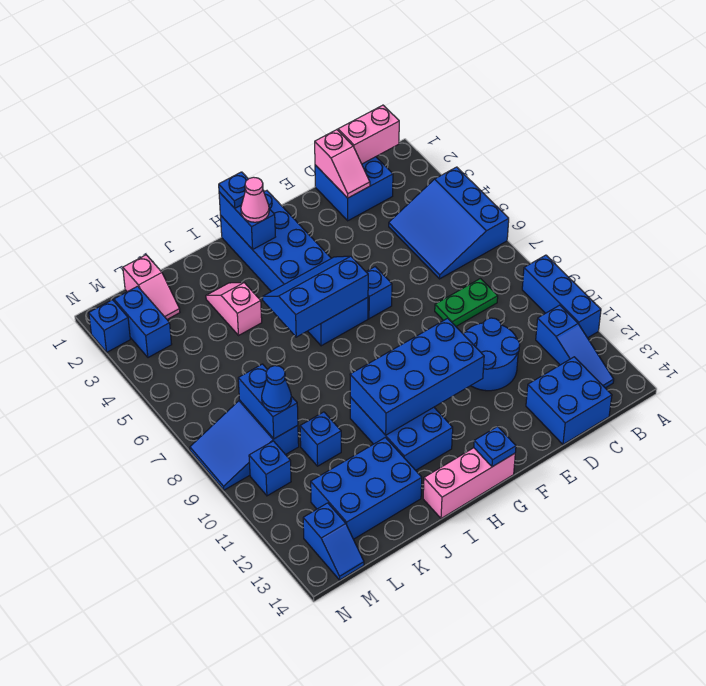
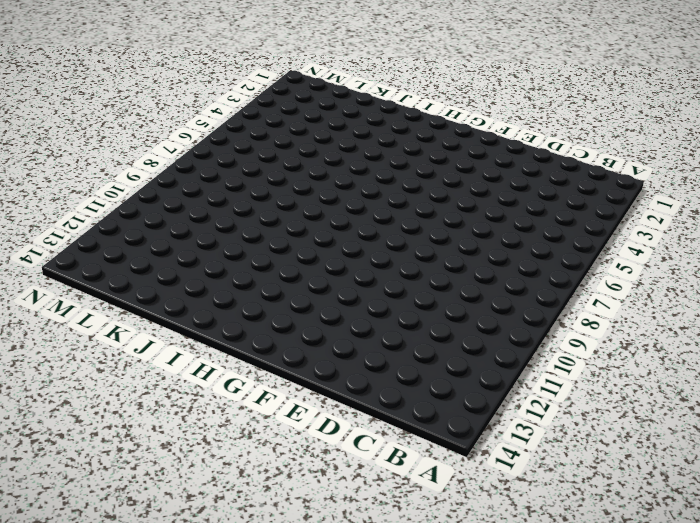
none -> blue slope A4:C6 level 1 top A
none -> blue brick A9:A11 level 1
none -> blue slope B11:B13 level 1 top 11
none -> blue brick C1:D2 level 1

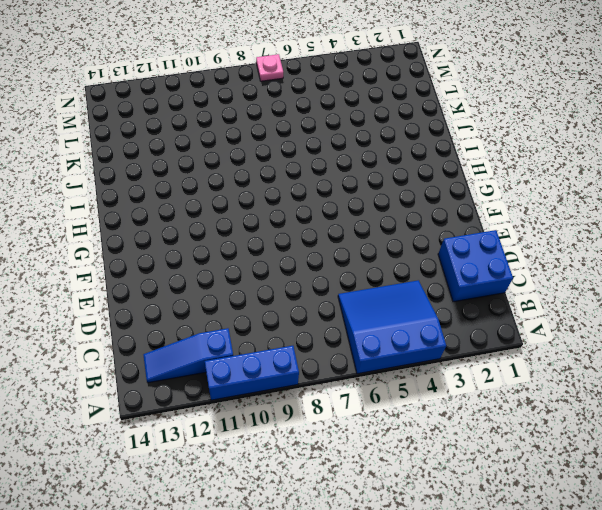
pink plate N7 level 1 -> none
none -> green plate C8:D8 level 1
none -> blue brick C13:D14 level 1
none -> blue round brick D10:E11 level 1
none -> blue brick F6 level 1

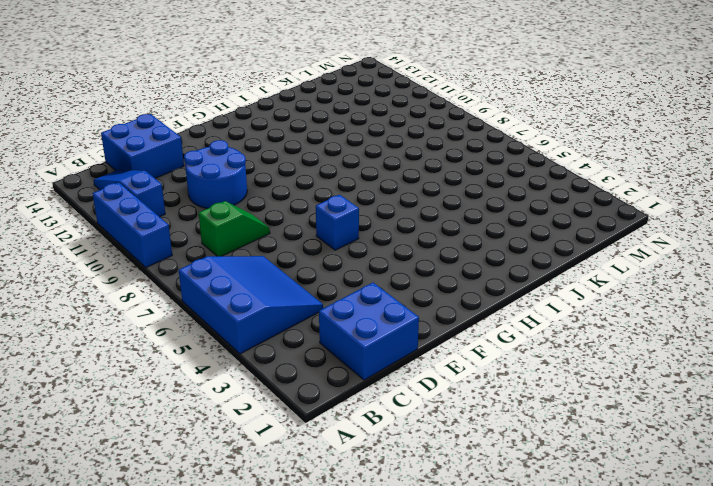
green slope C8:D8 level 1 top C -> green plate C8:D8 level 1
none -> blue brick G1:H6 level 1
none -> pink brick G14:I14 level 1
none -> blue brick H10:I12 level 1
none -> pink slope J3:J4 level 1 top 4

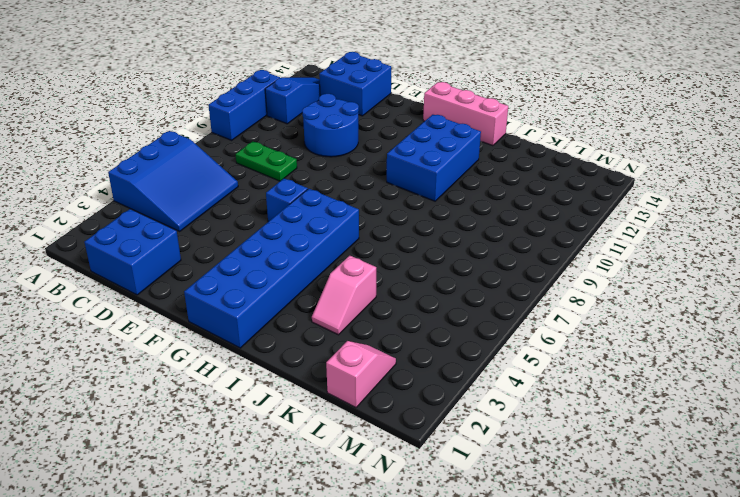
none -> blue brick J12:L13 level 1
none -> blue brick K10 level 1
none -> blue slope L8:N9 level 1 top L
none -> blue brick M2:M3 level 1

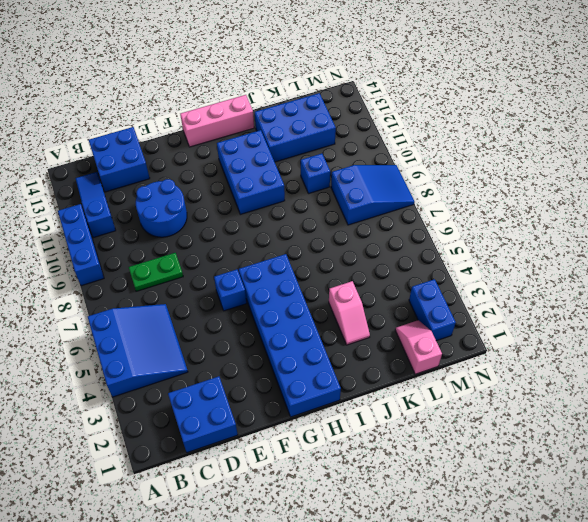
none -> blue brick M10 level 1
none -> blue slope M13:M14 level 1 top 13
none -> blue brick N2 level 1
none -> pink brick B1:C1 level 2

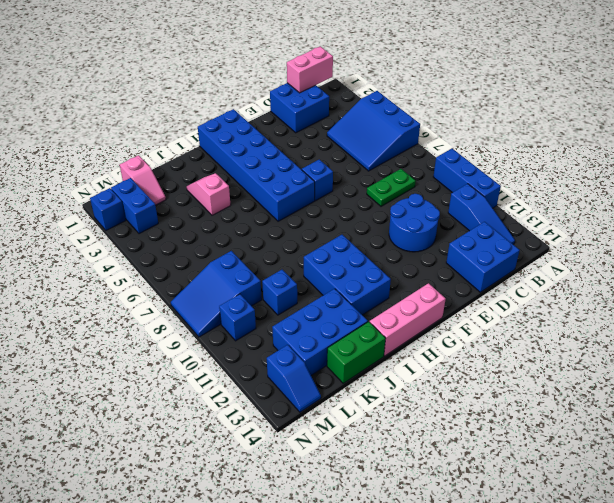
green brick J14:K14 level 1 -> none
none -> pink slope D1:D2 level 2 top 1
none -> blue brick F10:I11 level 2
none -> blue slope G5:I6 level 2 top 6
none -> blue plate G14 level 2

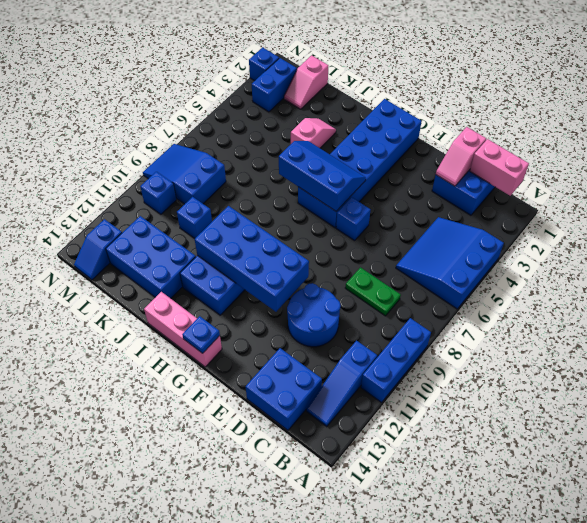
none -> blue brick H1:H2 level 2
none -> blue brick L8:L9 level 2
none -> blue plate H1 level 3
none -> pink cone H2 level 3

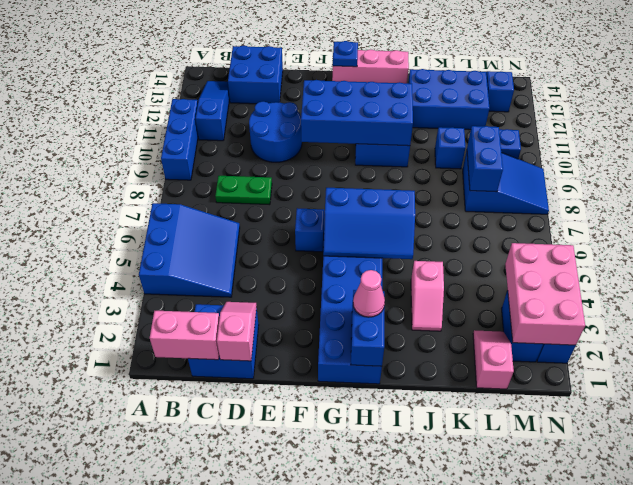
pink brick M2:N4 level 2 -> none
none -> blue plate H1 level 3
none -> blue cone L9 level 3

